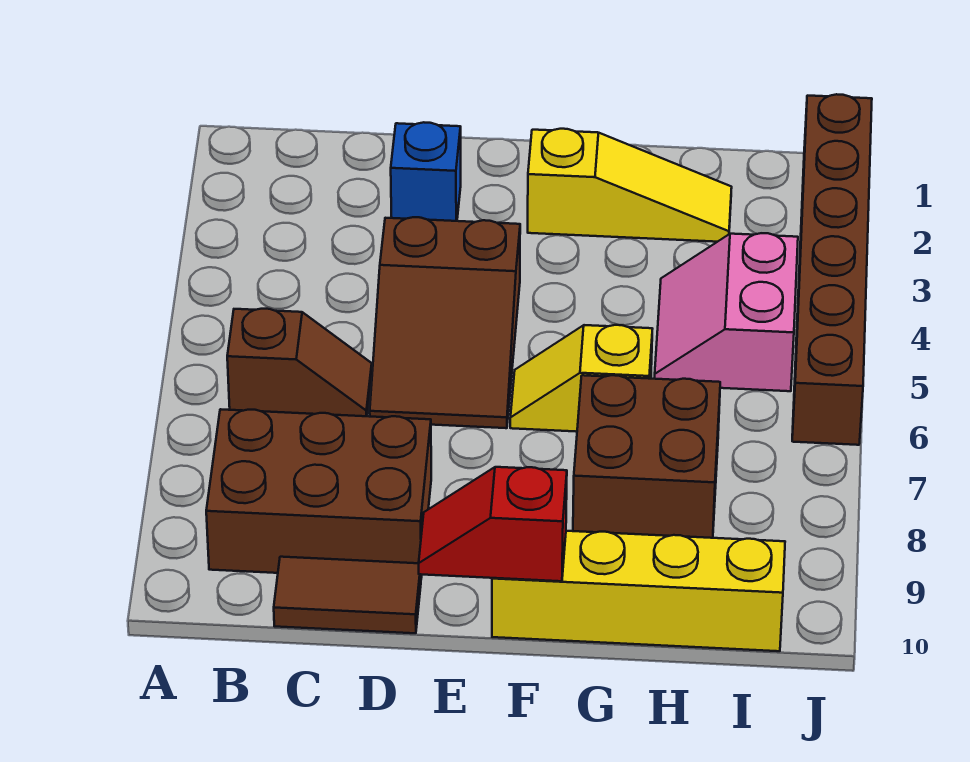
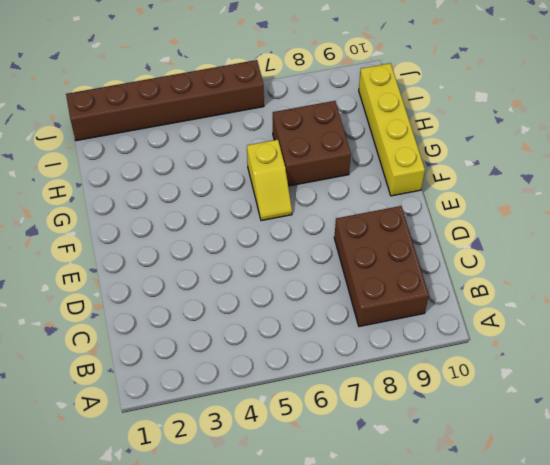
none -> brown slope B6:C6 level 1 top B
none -> brown tile C10:D10 level 1
none -> blue brick D2 level 1

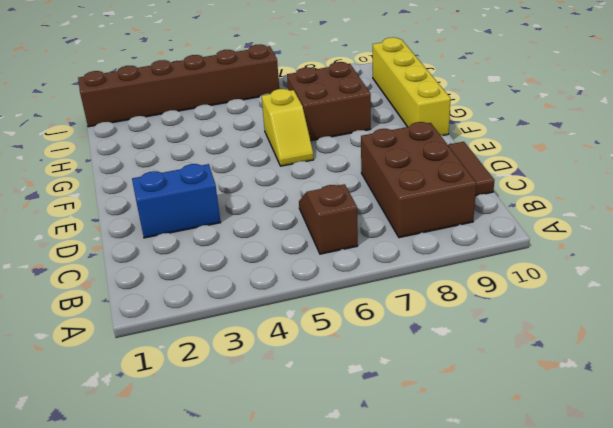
blue brick D2:D3 level 1 -> blue brick D2 level 1
none -> brown slope D4:E6 level 1 top 4
none -> yellow slope F2:H2 level 1 top F
none -> pink slope H4:I5 level 1 top I

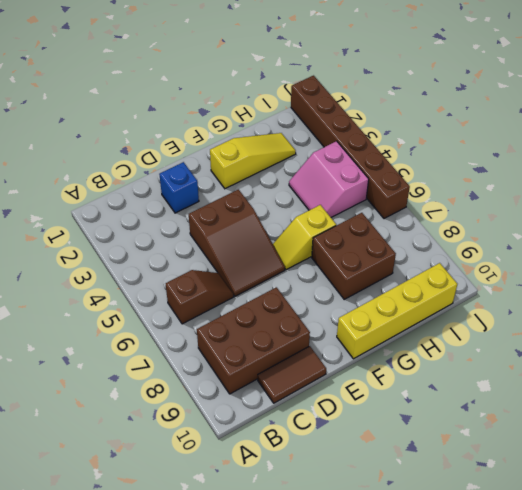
none -> red slope E10:F10 level 2 top F

